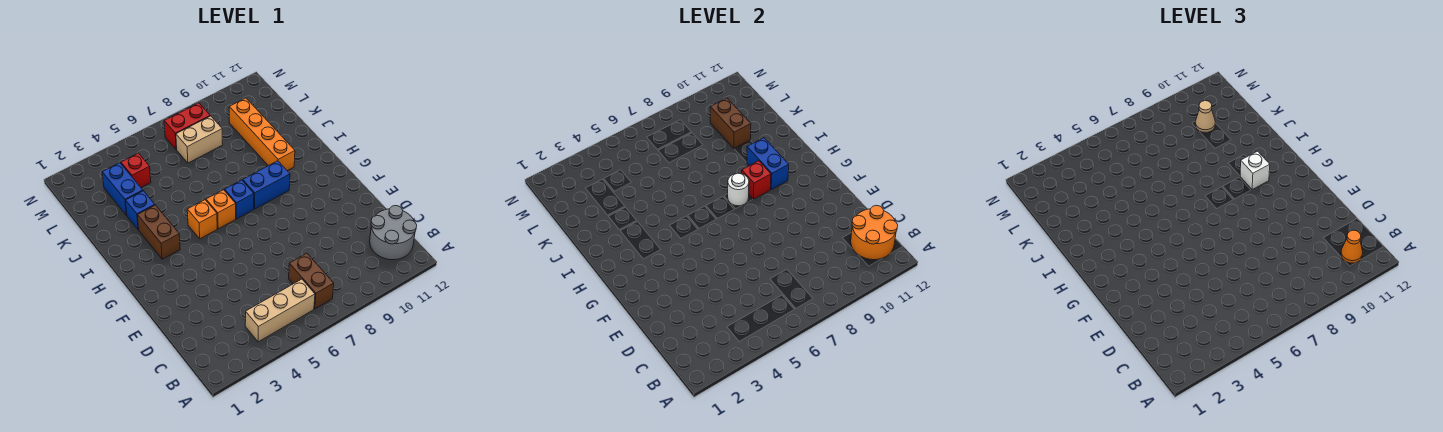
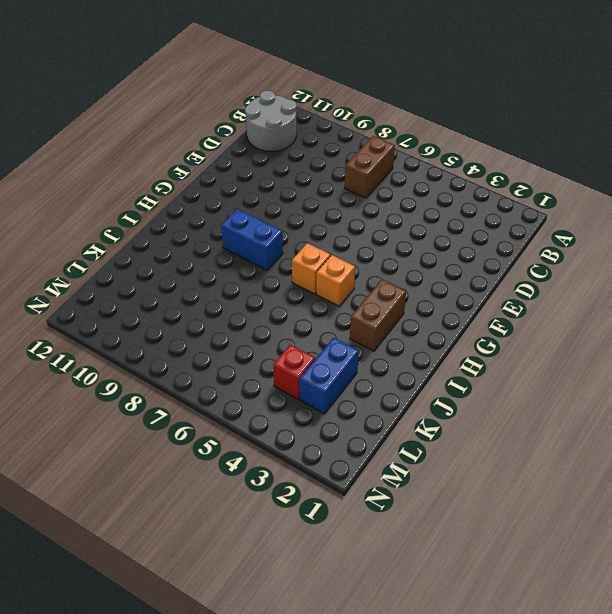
none -> tan brick B4:B6 level 1
none -> blue brick H7 level 1
none -> orange brick I10:L10 level 1

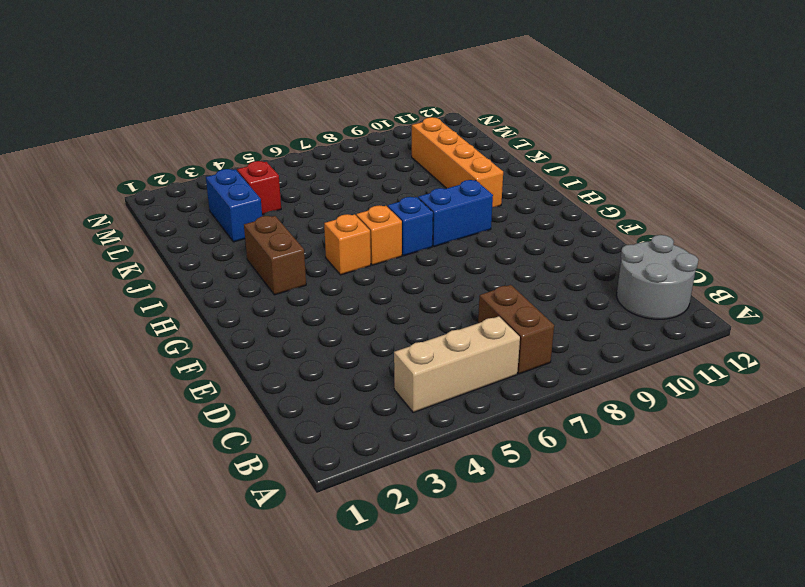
none -> blue brick J3 level 1
none -> tan brick L7:L8 level 1
none -> red brick M7:M8 level 1

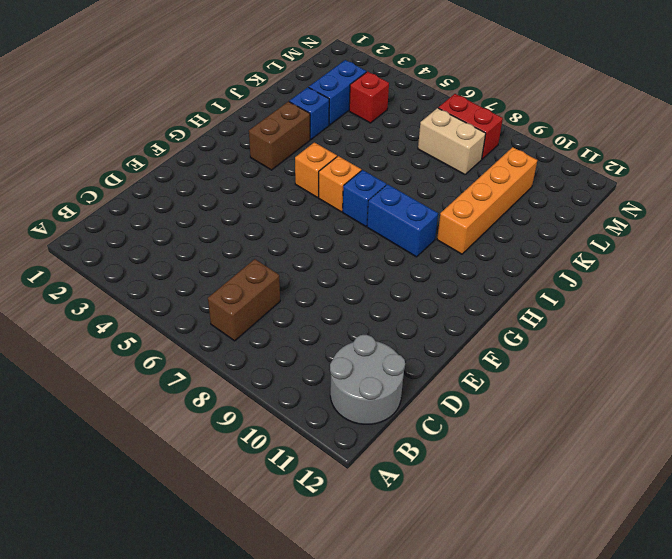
none -> tan brick B4:B6 level 1
none -> orange round brick B11:C12 level 2
none -> white round brick H8 level 2

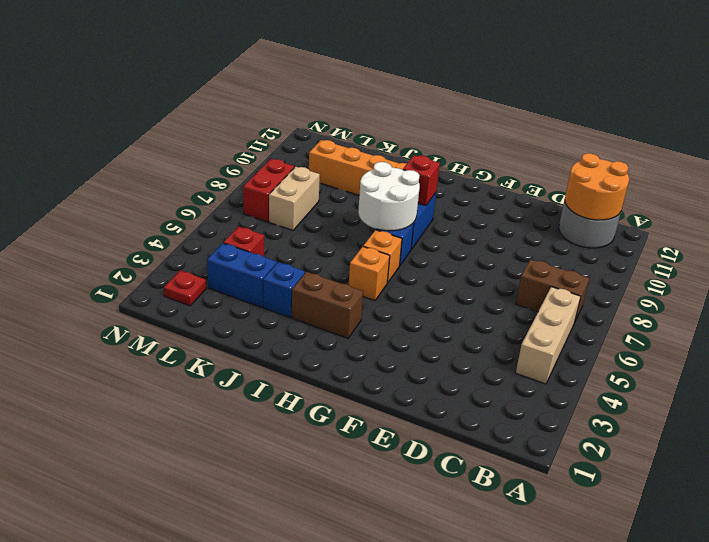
white round brick H7:I8 level 2 -> white round brick H8 level 2
red plate M2 level 1 -> none
none -> blue brick H10:I10 level 2
none -> brown brick K10:L10 level 2
none -> orange cone B11 level 3

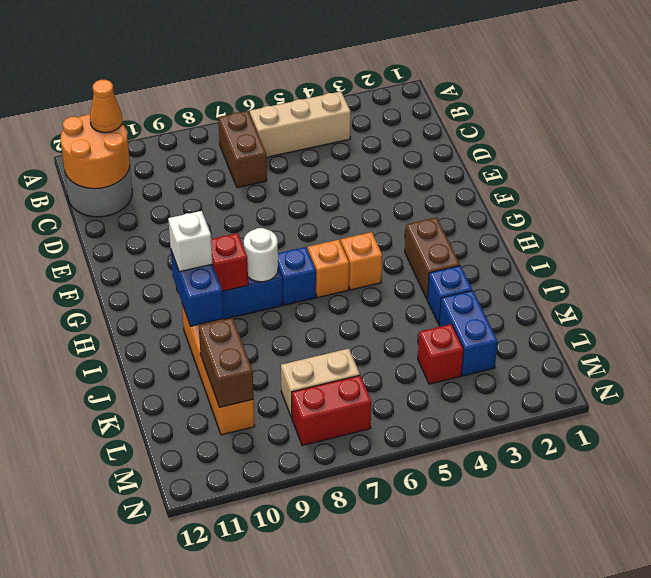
none -> tan cone L10 level 3

